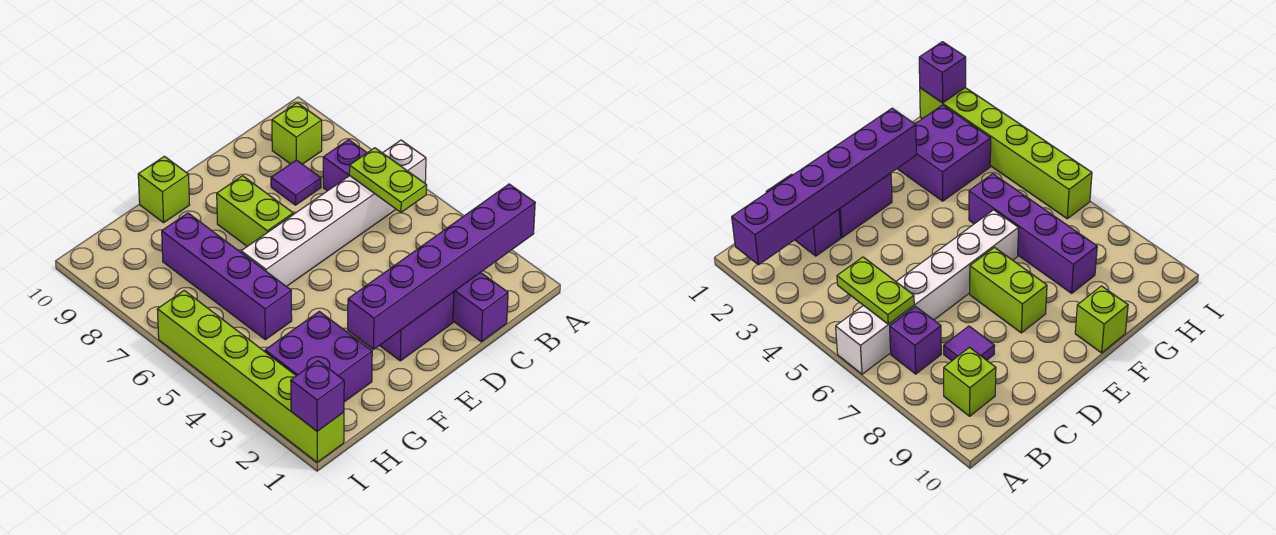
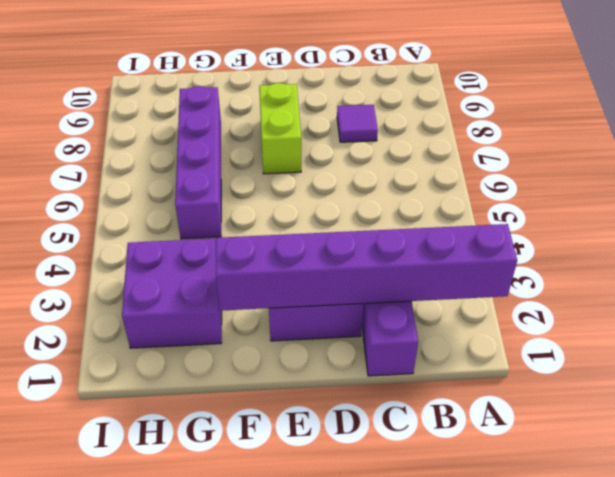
none -> white brick A6:F6 level 1
none -> purple brick B7 level 1
none -> lime brick B9 level 1

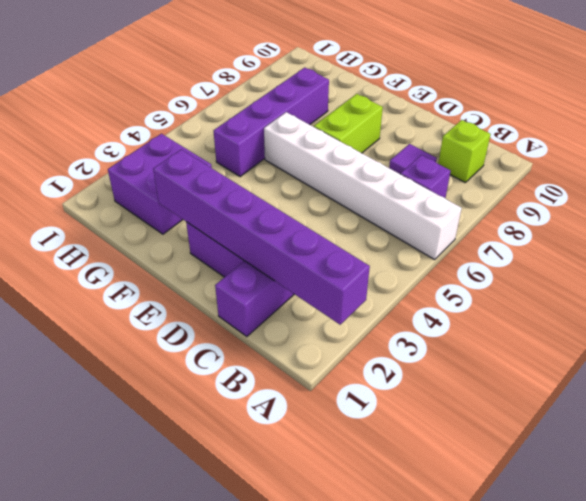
none -> lime brick F10 level 1
none -> lime brick I1:I6 level 1
none -> lime plate B5:B6 level 2

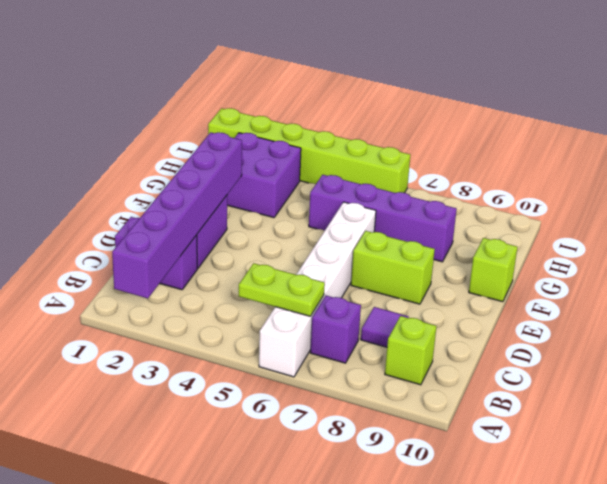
none -> purple brick I1 level 2

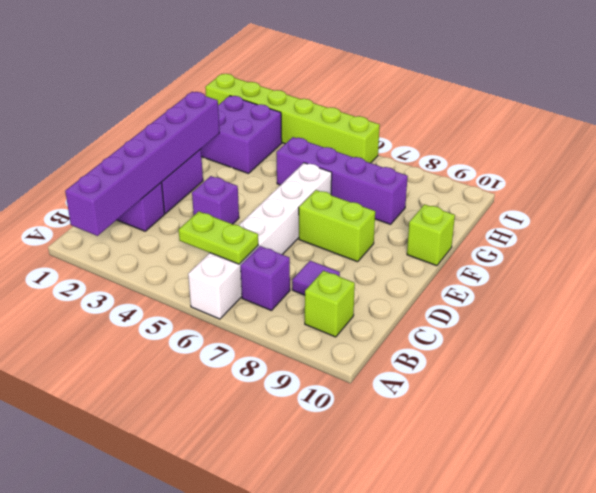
purple brick D4 level 1 -> purple brick I1 level 2

